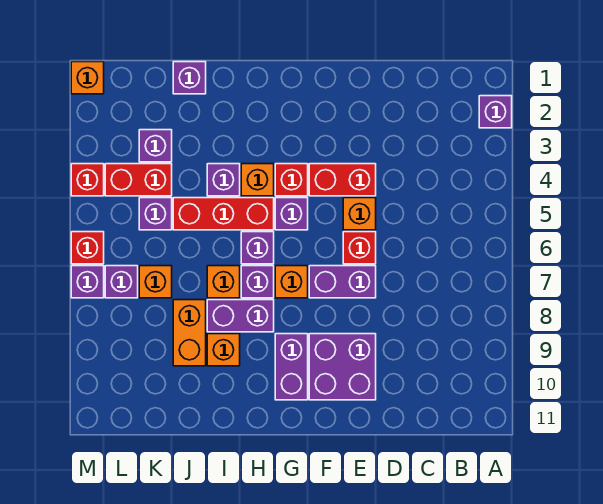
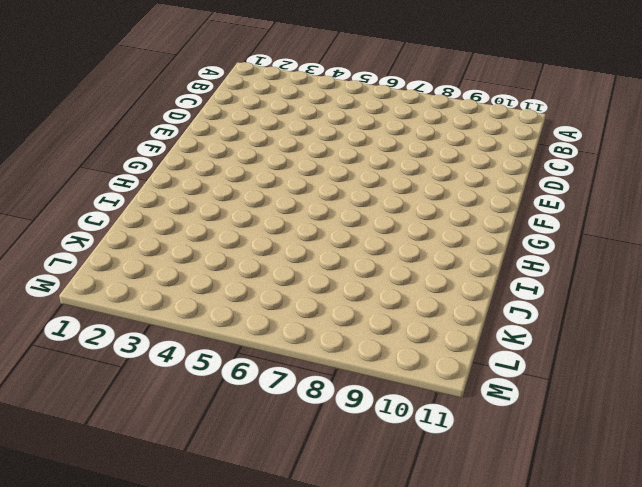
none -> purple brick A2 level 1
none -> red brick E4:F4 level 1
none -> orange brick E5 level 1

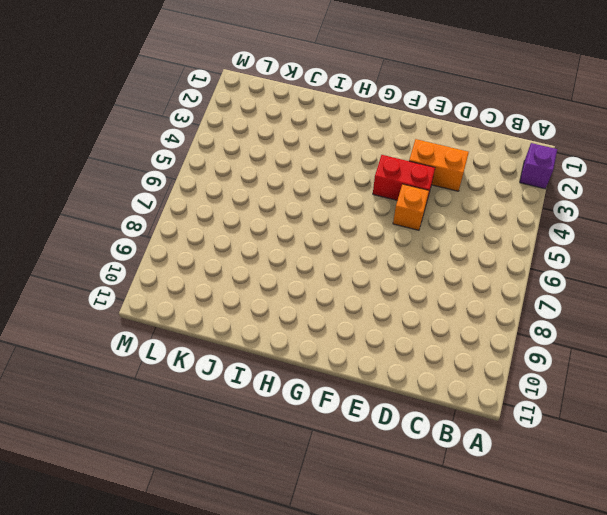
orange brick D3:E3 level 1 -> orange brick J8:J9 level 1
none -> red brick E6 level 1
none -> purple brick E7:F7 level 1
none -> purple brick E9:F10 level 1

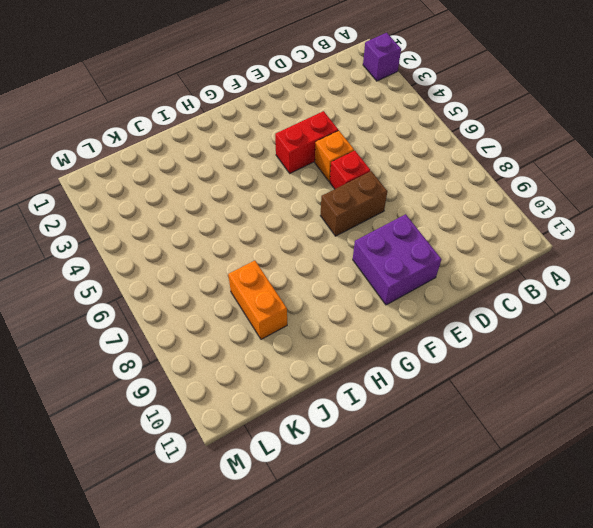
brown brick E7:F7 level 1 -> purple brick E7:F7 level 1
none -> red brick G4 level 1
none -> purple brick G5 level 1
none -> orange brick G7 level 1

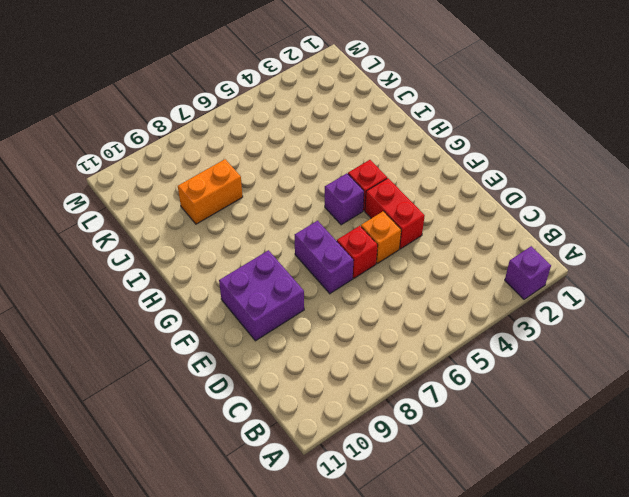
none -> orange brick G7 level 1
none -> purple brick G9:G10 level 1
none -> orange brick H4 level 1

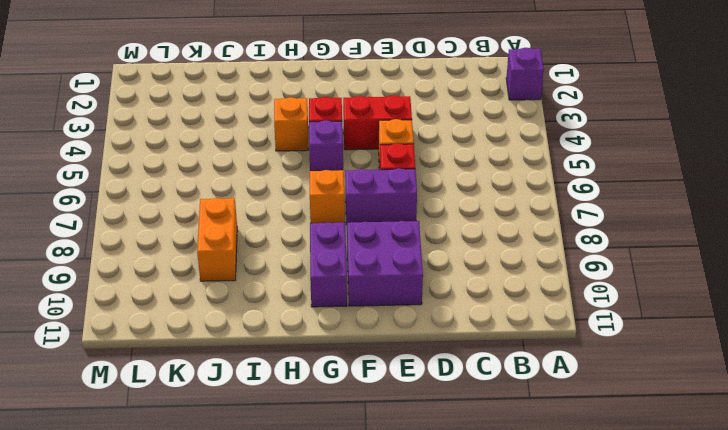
none -> red brick H5:J5 level 1
none -> purple brick H6 level 1
none -> purple brick H7 level 1

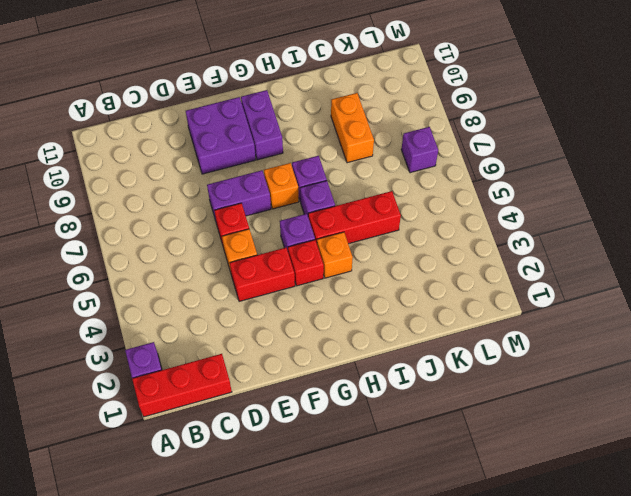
red brick A1:C1 level 1 -> none
none -> purple brick H8:I8 level 1
none -> purple brick I4 level 1
none -> orange brick I7 level 1

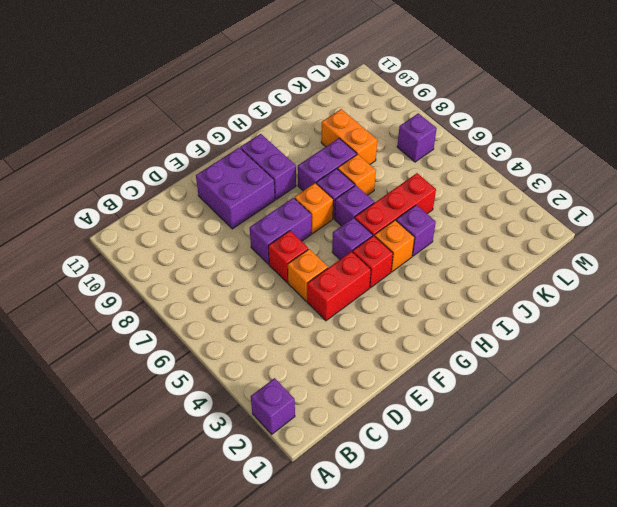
none -> orange brick I9 level 1
none -> purple brick J1 level 1
none -> purple brick K3 level 1

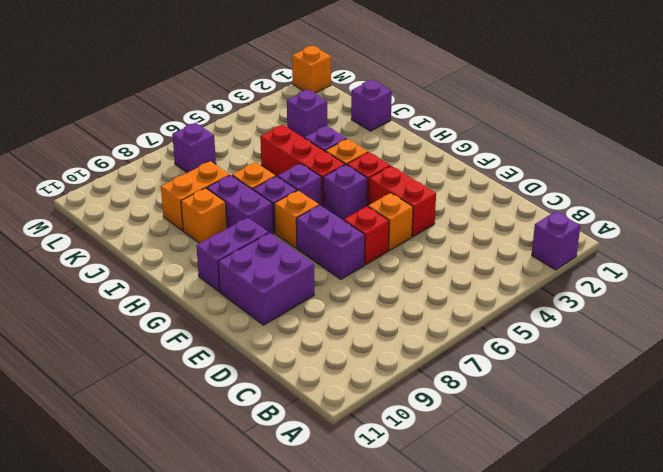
none -> red brick K4:L4 level 1
none -> purple brick K5 level 1
none -> orange brick K7 level 1

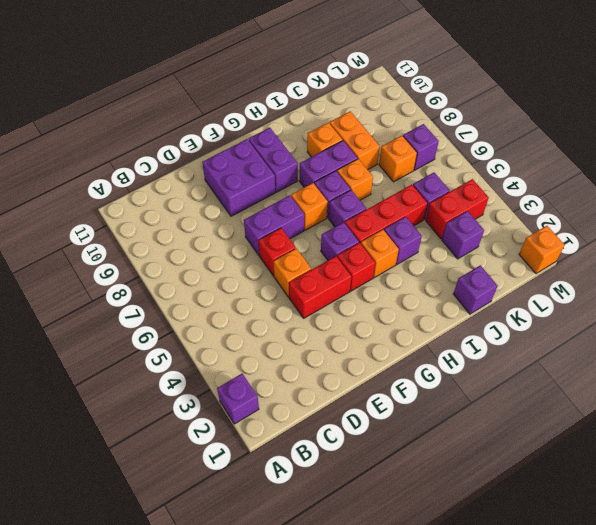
none -> red brick M4 level 1
none -> red brick M6 level 1
none -> purple brick M7 level 1

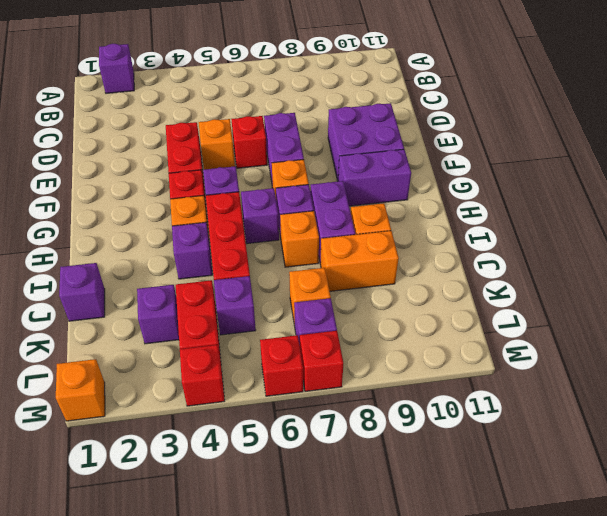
red brick M7 level 1 -> purple brick M7 level 1

